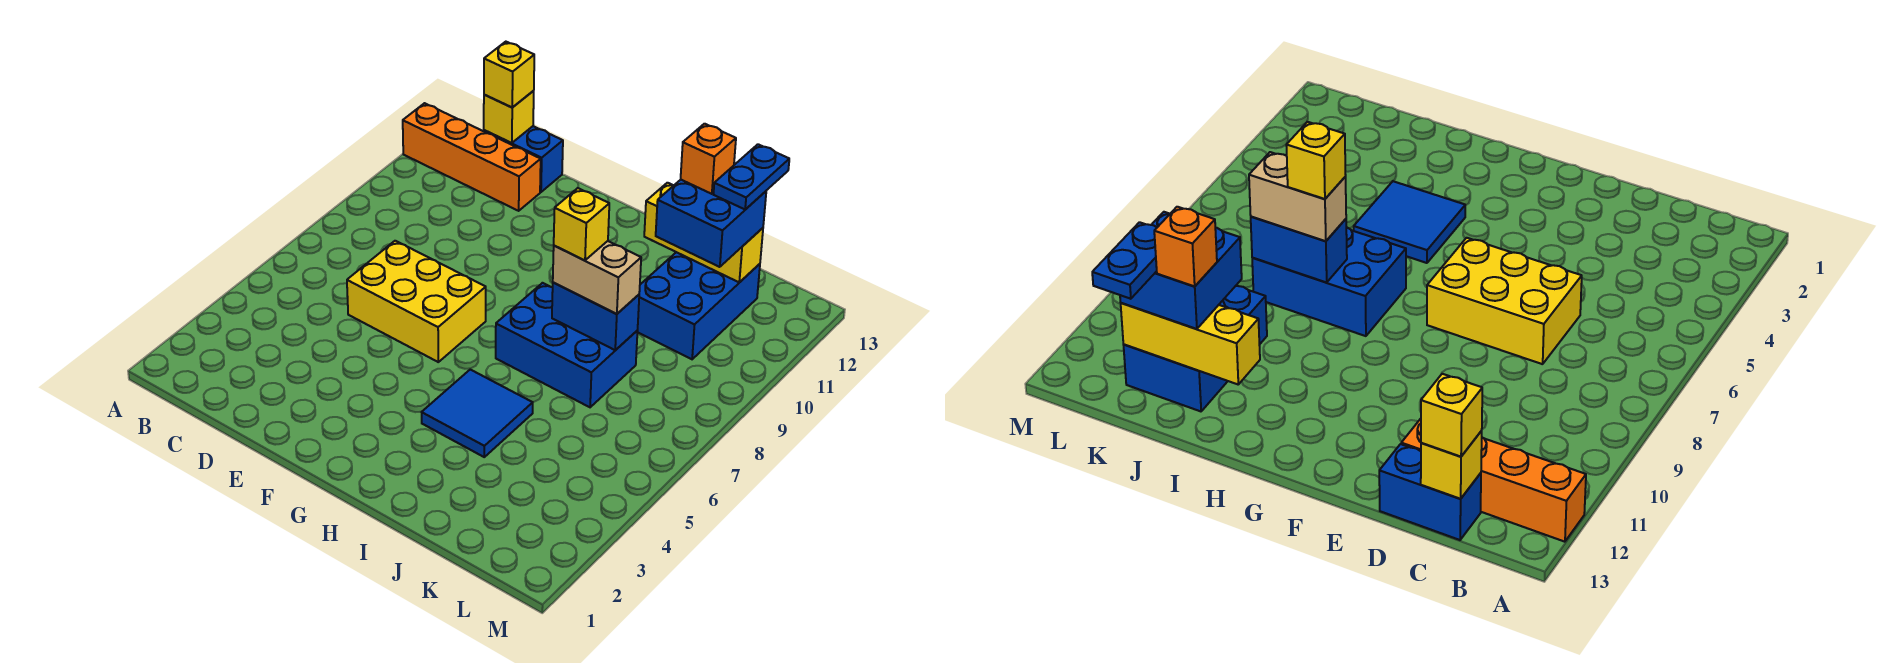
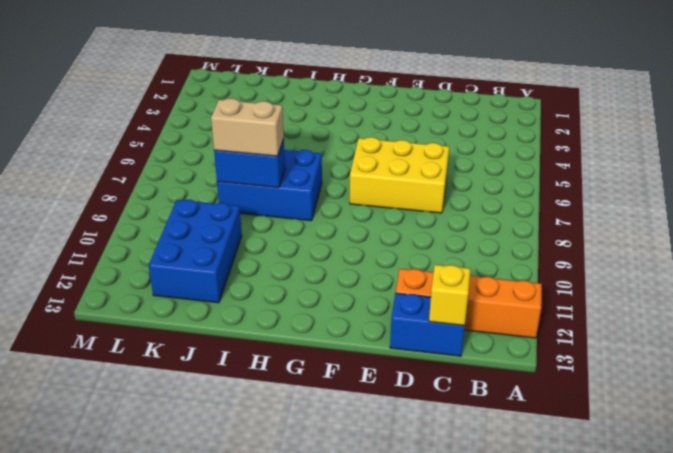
none -> blue tile H4:I5 level 1
none -> yellow brick I12:K12 level 2
none -> yellow brick C13 level 3

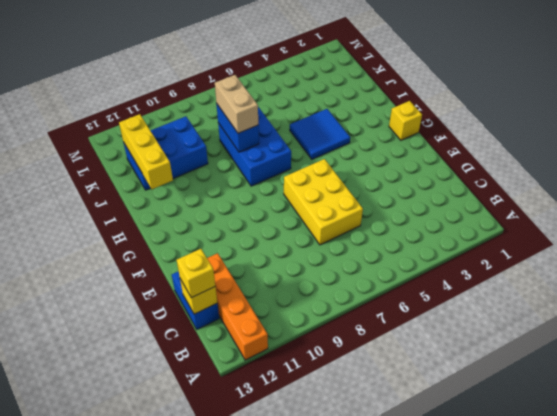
yellow brick G1 level 1 -> yellow brick I8 level 4
none -> blue brick J11:K12 level 3
none -> orange brick J12 level 4
none -> blue plate K12:K13 level 4

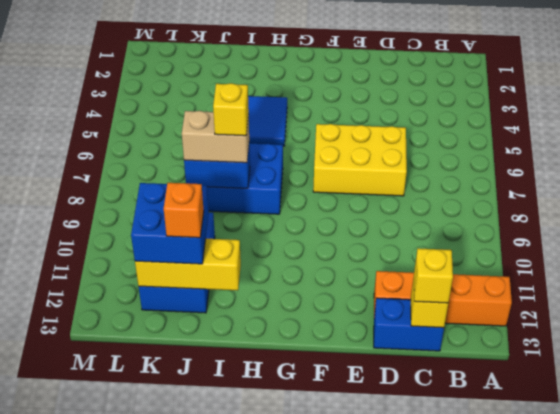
none -> blue plate K12:K13 level 4

